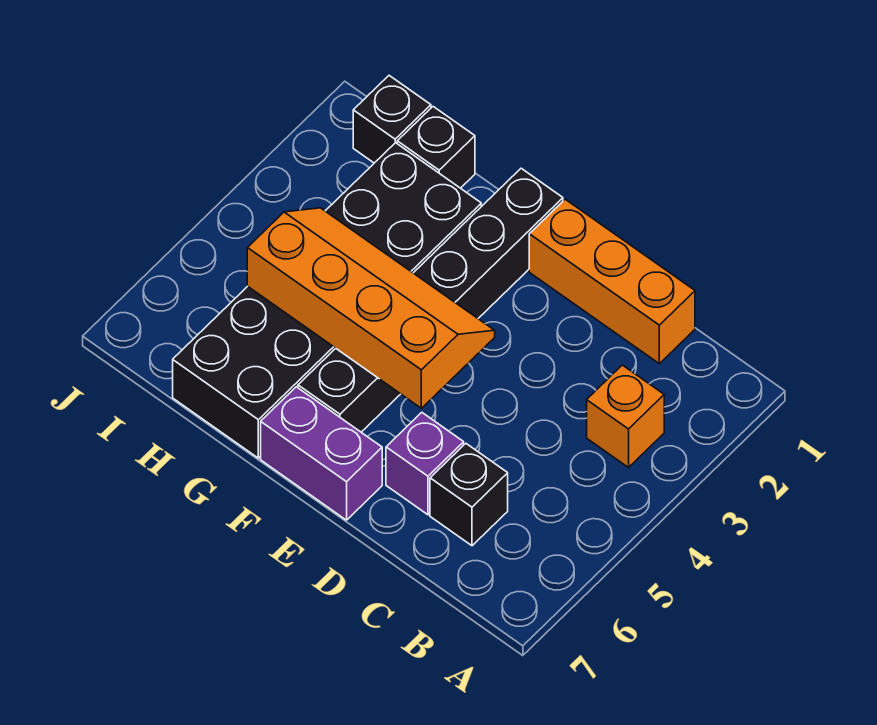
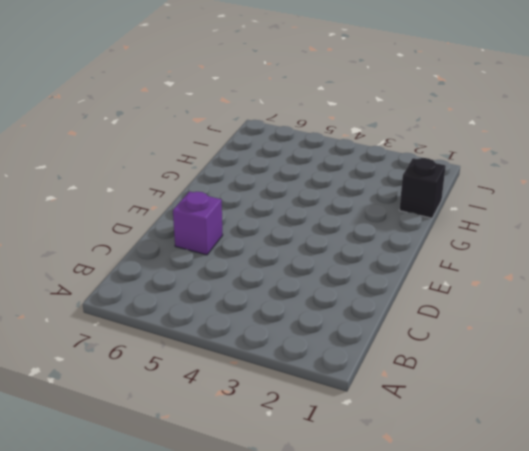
none -> orange brick B3 level 1
none -> orange brick C1:E1 level 1

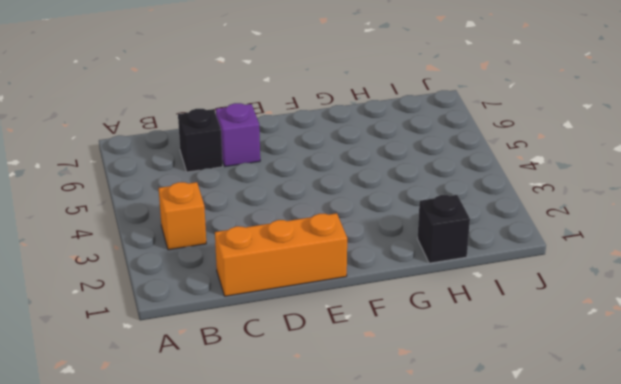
none -> purple brick E7:F7 level 1
none -> black brick F1:F6 level 1

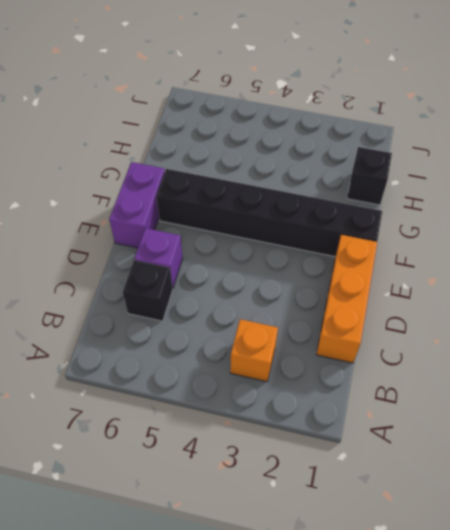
none -> black brick G2:H7 level 1
none -> black brick I1 level 1

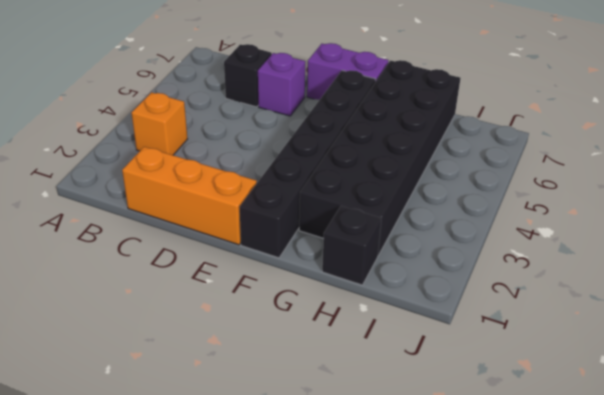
none -> black brick I1 level 1
none -> orange slope E4:H5 level 2 top 5

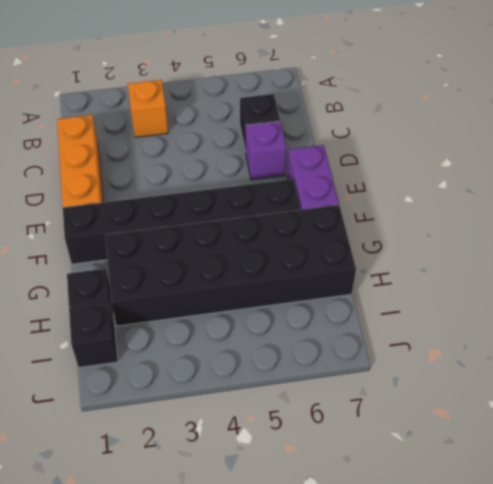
none -> orange slope E4:H5 level 2 top 5

